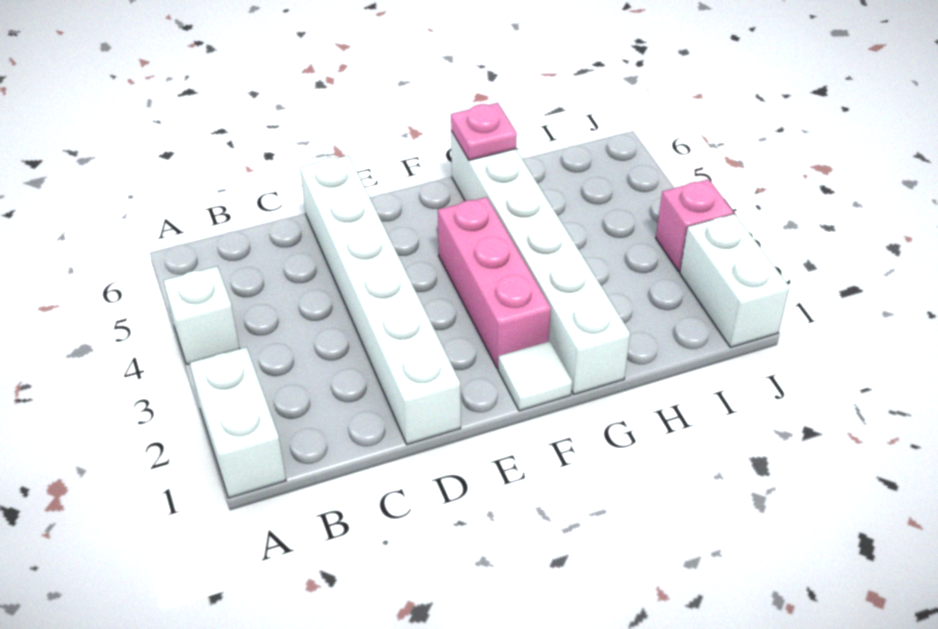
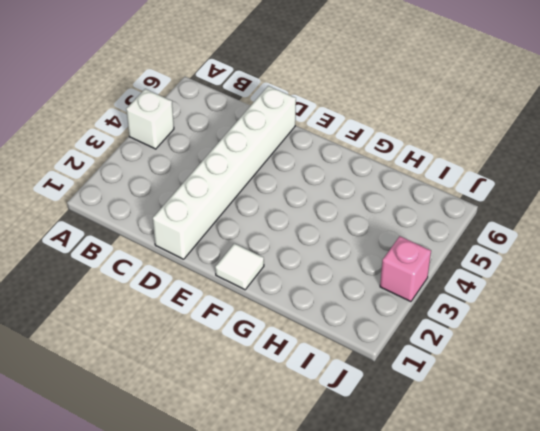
none -> white brick A1:A2 level 1
none -> pink brick F2:F4 level 1

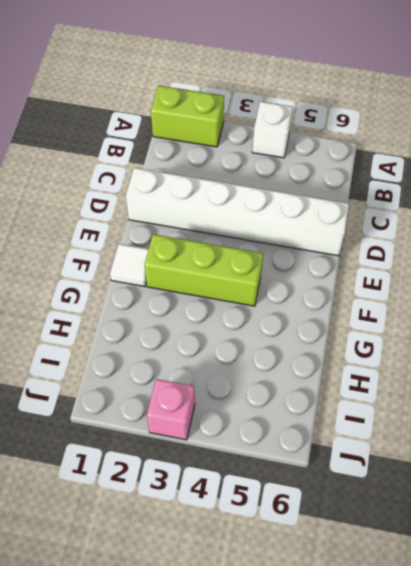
lime brick A1:A2 level 1 -> white brick A1:A2 level 1
lime brick F2:F4 level 1 -> pink brick F2:F4 level 1
none -> white brick G1:G6 level 1
none -> white brick J1:J2 level 1

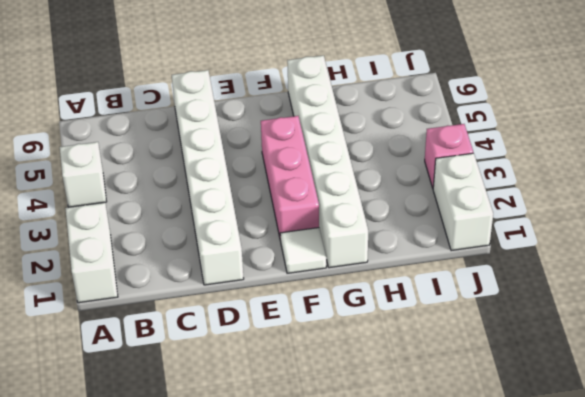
none -> pink plate G6 level 2

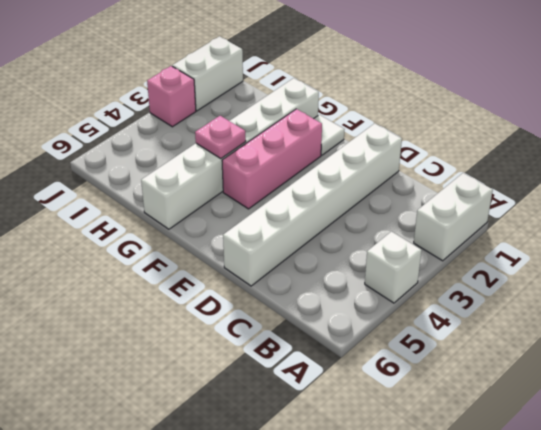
pink plate G4 level 2 -> pink plate G6 level 2

